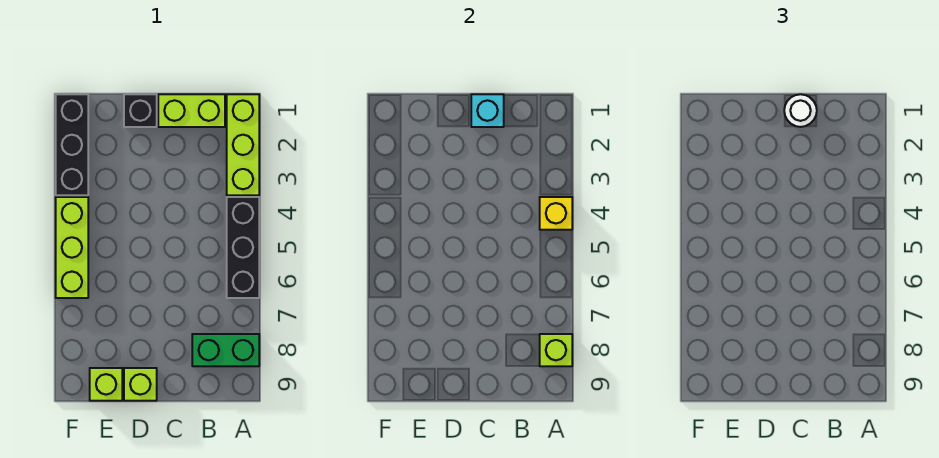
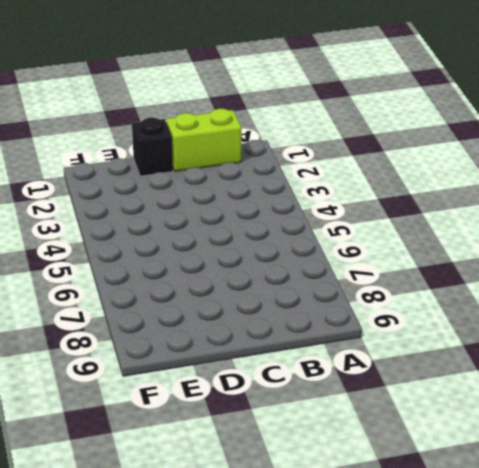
none -> lime brick A1:A3 level 1
none -> black brick A4:A6 level 1
none -> green brick A8:B8 level 1

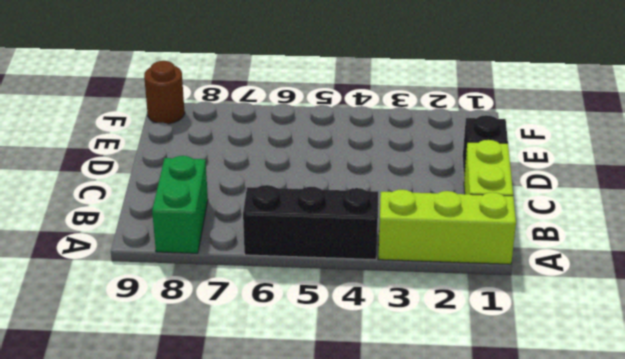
brown round brick F9 level 1 -> none
none -> lime brick D9 level 1
none -> lime brick E9 level 1
none -> black brick F1:F3 level 1

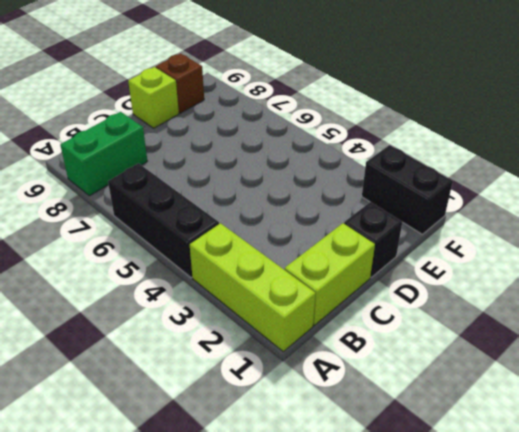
brown brick E9 level 1 -> lime brick E9 level 1
black brick F1:F2 level 1 -> black brick F1:F3 level 1
none -> lime brick F4:F6 level 1
none -> yellow brick A4 level 2
none -> lime brick A8 level 2

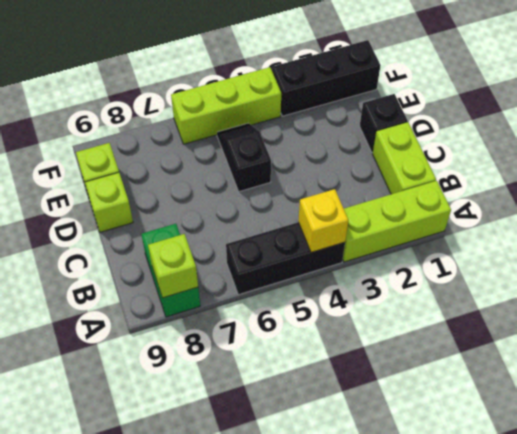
black slope D5:E5 level 1 top D -> none
none -> cyan brick C1 level 2
none -> white round brick C1 level 3

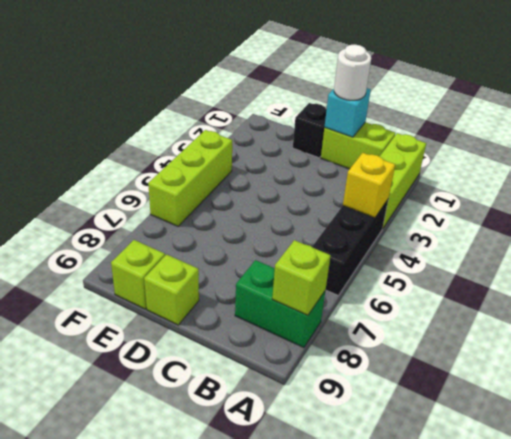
none -> black brick F1:F3 level 1

